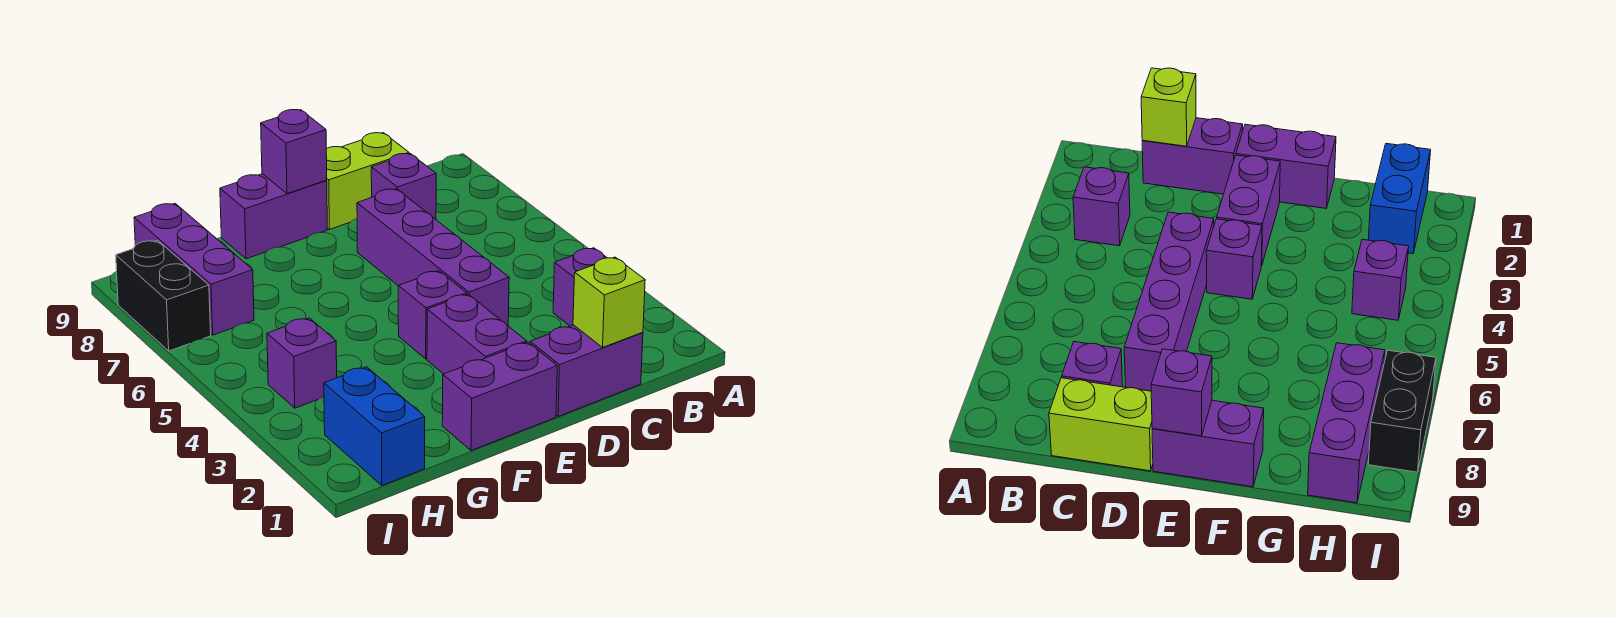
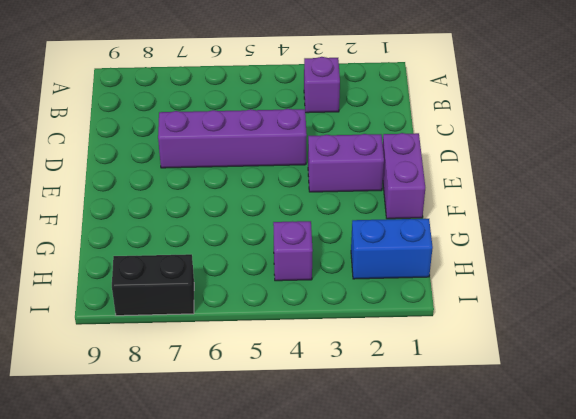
none -> purple brick C1:D1 level 1
none -> purple brick C8 level 1
none -> lime brick C9:D9 level 1

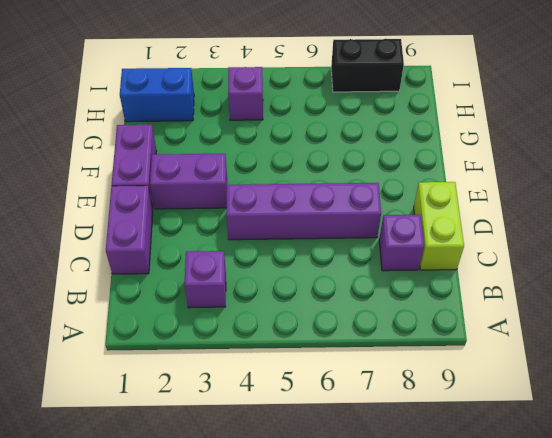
none -> purple brick E4 level 1
none -> purple brick E9:F9 level 1
none -> purple brick H7:H9 level 1

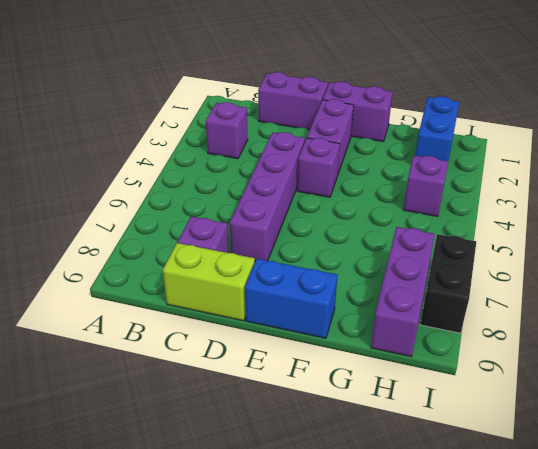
blue brick E9:F9 level 1 -> purple brick E9:F9 level 1
none -> lime brick C1 level 2
none -> purple brick E9 level 2

